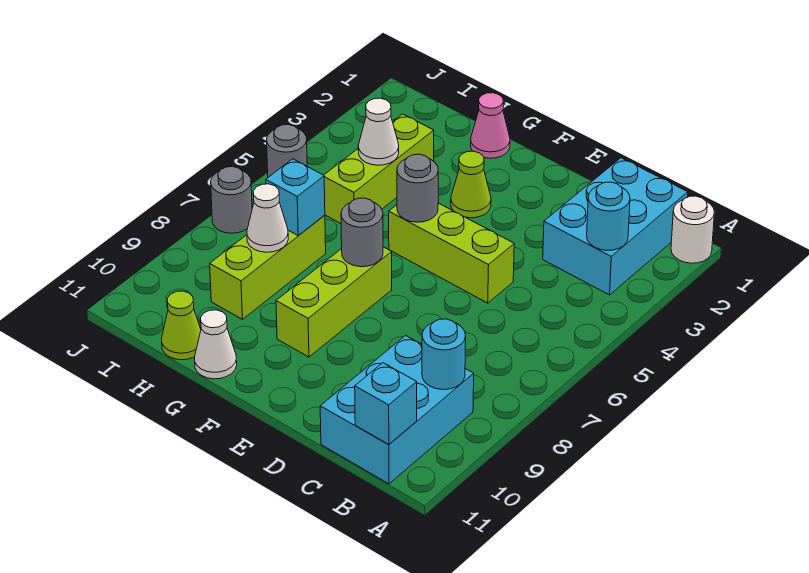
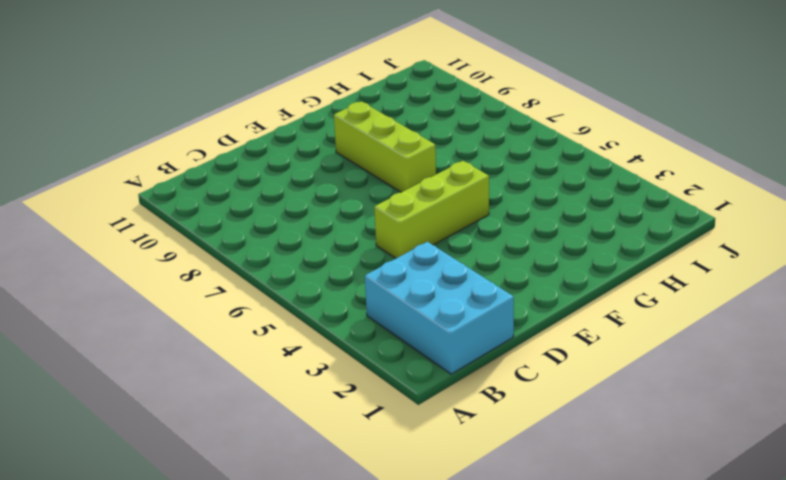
none -> white round brick A1 level 1
none -> cyan brick B9:C11 level 1
none -> lime cone F3 level 1

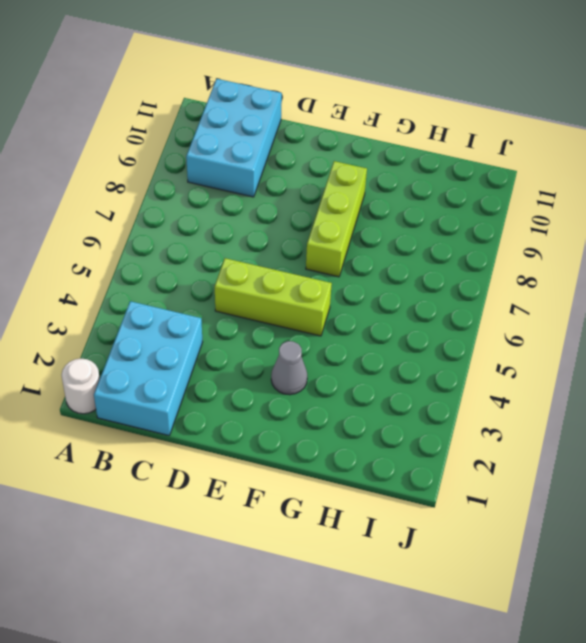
grey cone F3 level 1 -> lime cone F3 level 1
none -> pink cone G1 level 1
none -> white cone G11 level 1
none -> lime brick H3:H5 level 1

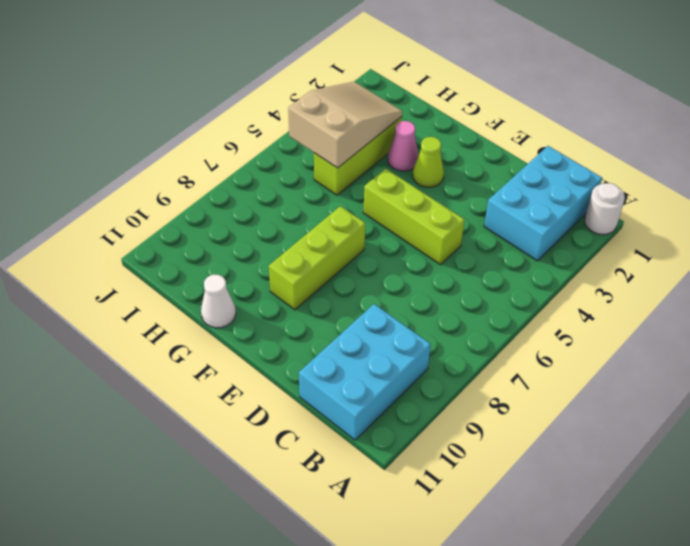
pink cone G3 level 1 -> pink cone G1 level 1
tan slope H3:I5 level 2 top 5 -> white cone H4 level 2
none -> lime brick H7:H9 level 1
none -> lime cone H11 level 1
none -> grey round brick J5 level 1

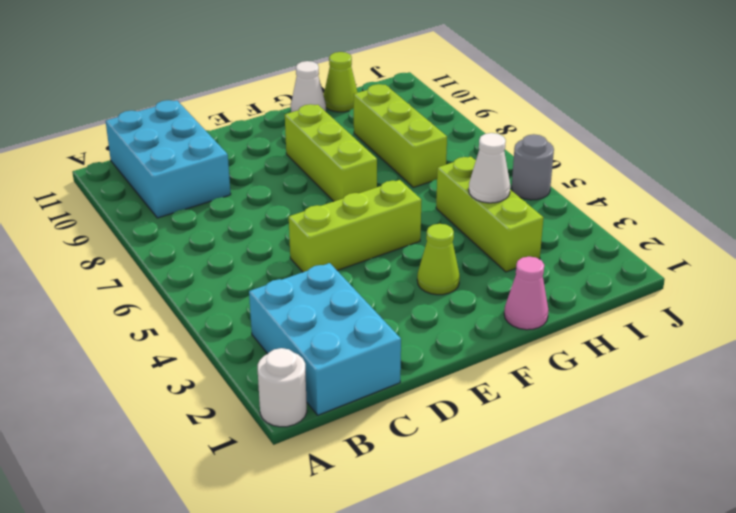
none -> grey round brick J7 level 1
none -> cyan round brick B3 level 2
none -> cyan round brick B9 level 2

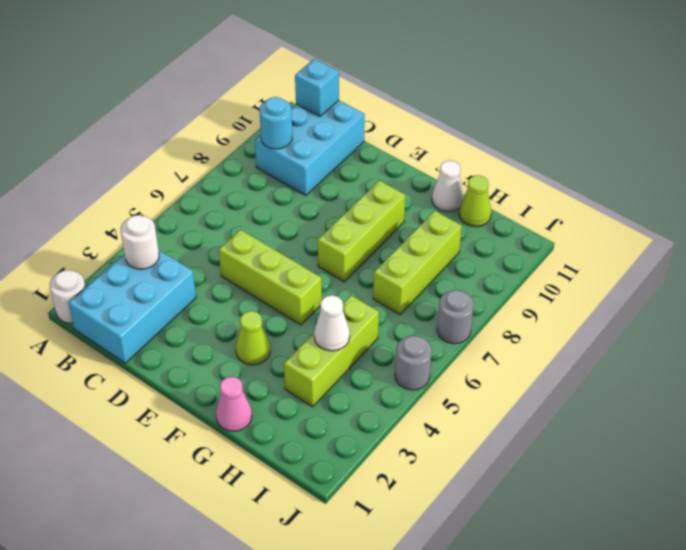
white round brick B3 level 2 -> cyan round brick B3 level 2
none -> grey round brick F5 level 2
none -> grey round brick F7 level 2
none -> cyan brick H7 level 2

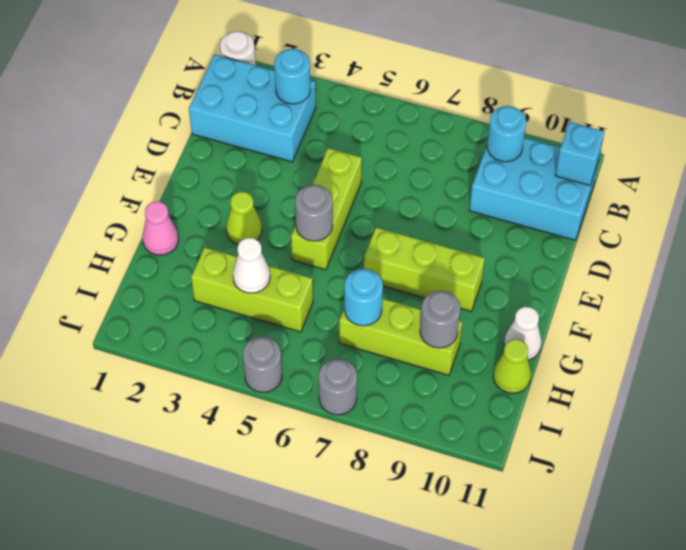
cyan round brick H7 level 2 -> cyan brick H7 level 2
grey round brick H9 level 2 -> grey round brick F7 level 2
none -> white cone H8 level 2

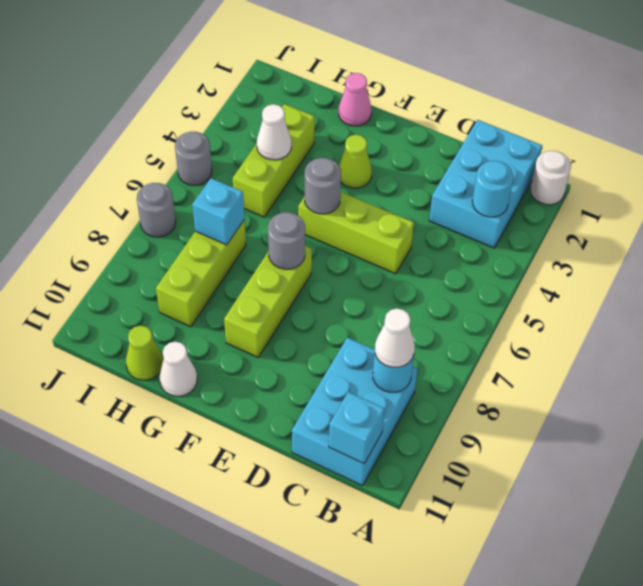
white cone B9 level 3 -> white cone H8 level 2

